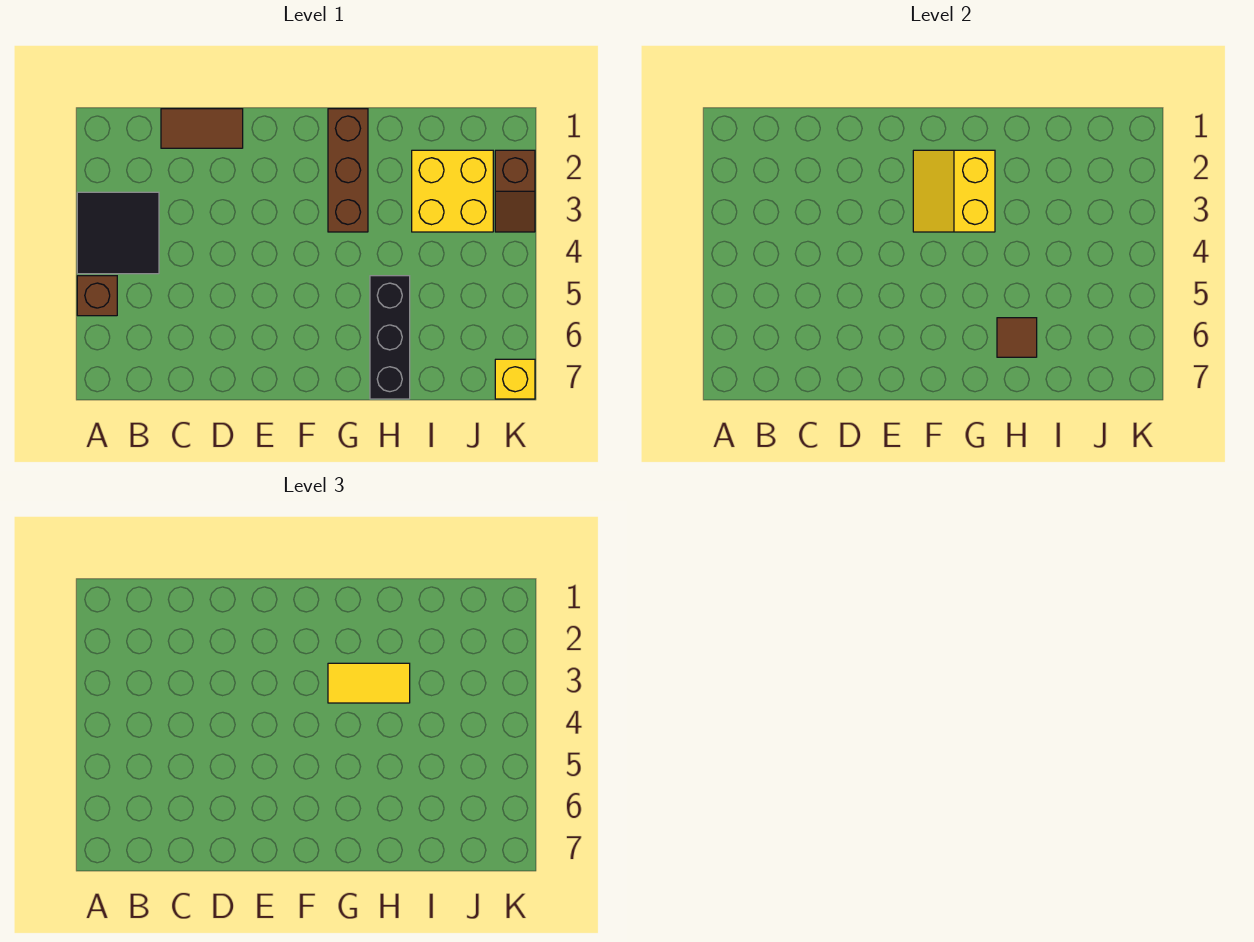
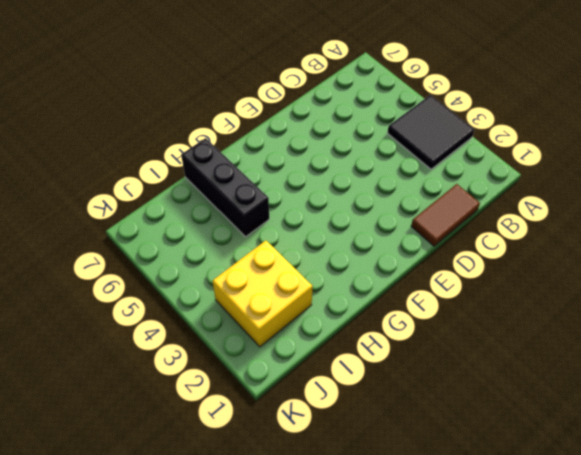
none -> brown brick A5 level 1
none -> brown brick G1:G3 level 1

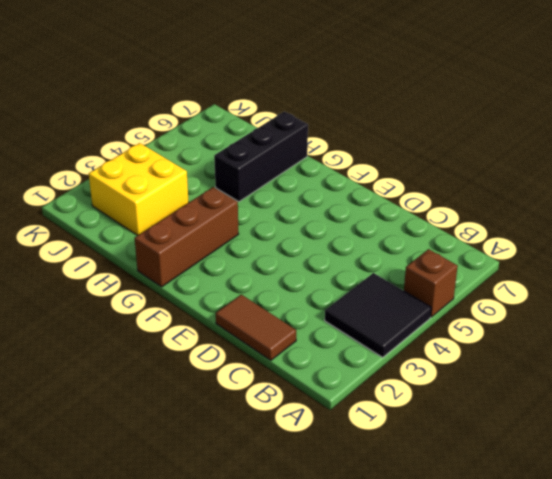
none -> brown slope K2:K3 level 1 top 2
none -> yellow brick K7 level 1

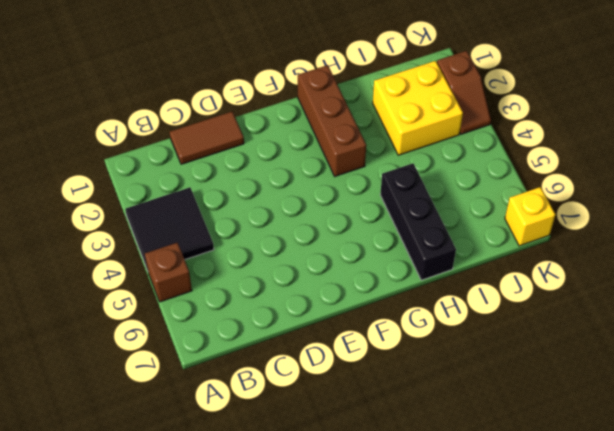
none -> yellow slope F2:G3 level 2 top G
none -> brown tile H6 level 2

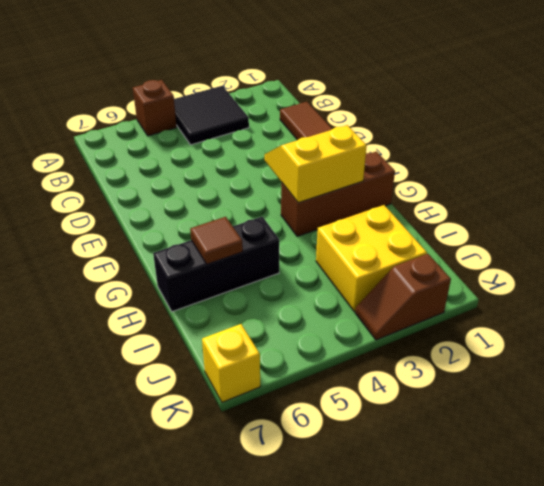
none -> yellow tile G3:H3 level 3

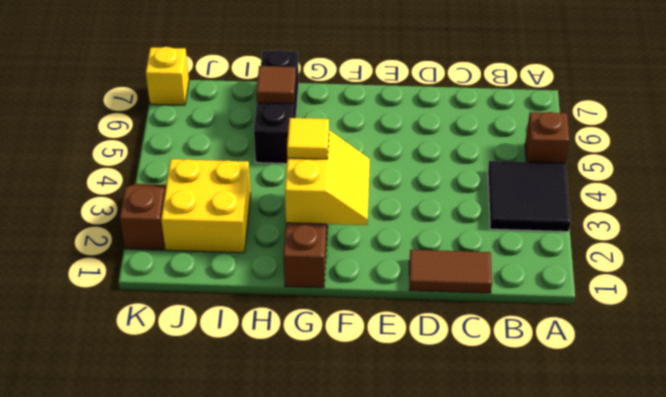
yellow tile G3 level 3 -> yellow tile G3:H3 level 3

